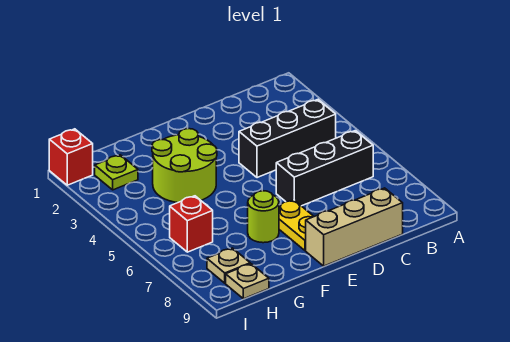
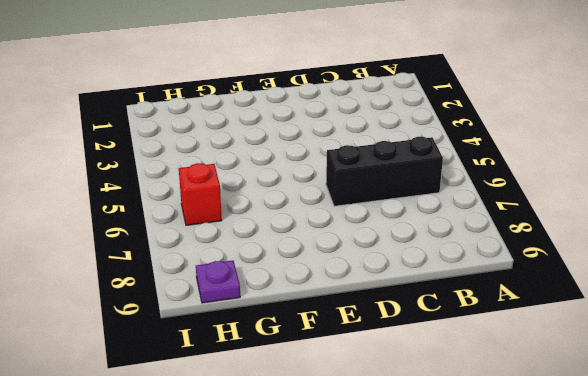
purple plate H9 level 1 -> tan plate H9 level 1
none -> black brick B4:D4 level 1
none -> tan brick C9:E9 level 1

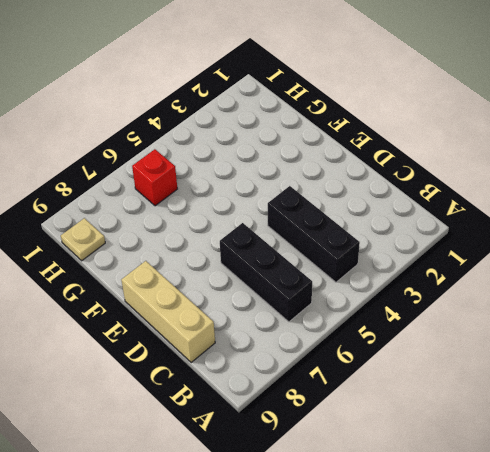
none -> yellow plate E7:E8 level 1
none -> lime round brick F3:G4 level 1

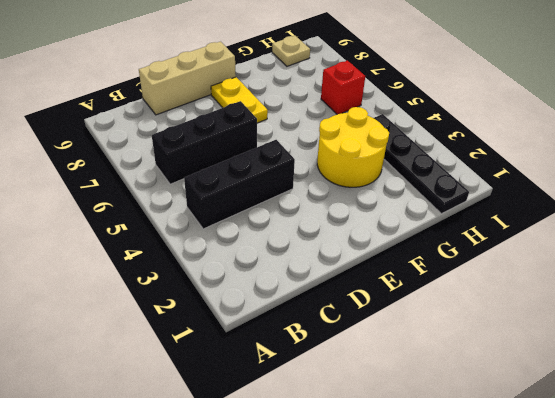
yellow round brick F3:G4 level 1 -> lime round brick F3:G4 level 1
black plate H1:H4 level 1 -> lime plate H2 level 1
none -> lime round brick F7 level 1
none -> tan plate H8 level 1

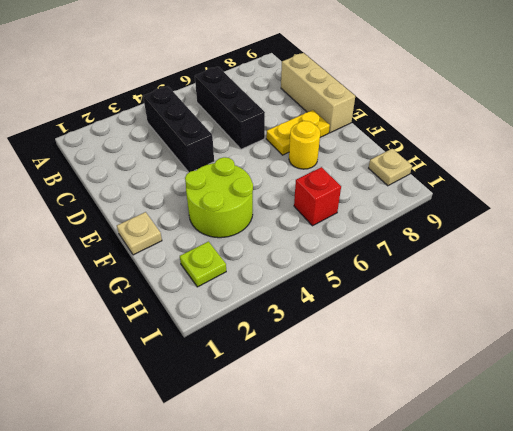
tan plate F1 level 1 -> tan plate H8 level 1
yellow round brick F7 level 1 -> lime round brick F7 level 1
none -> red brick I1 level 1

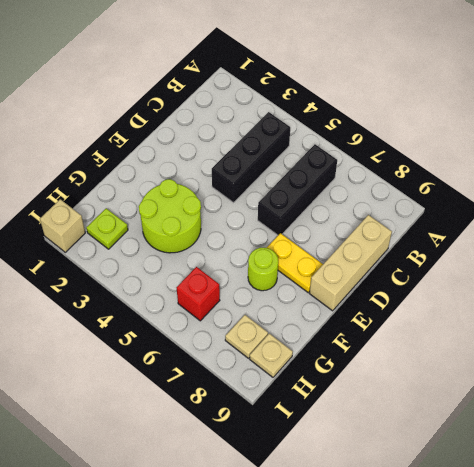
tan brick I1 level 1 -> red brick I1 level 1

